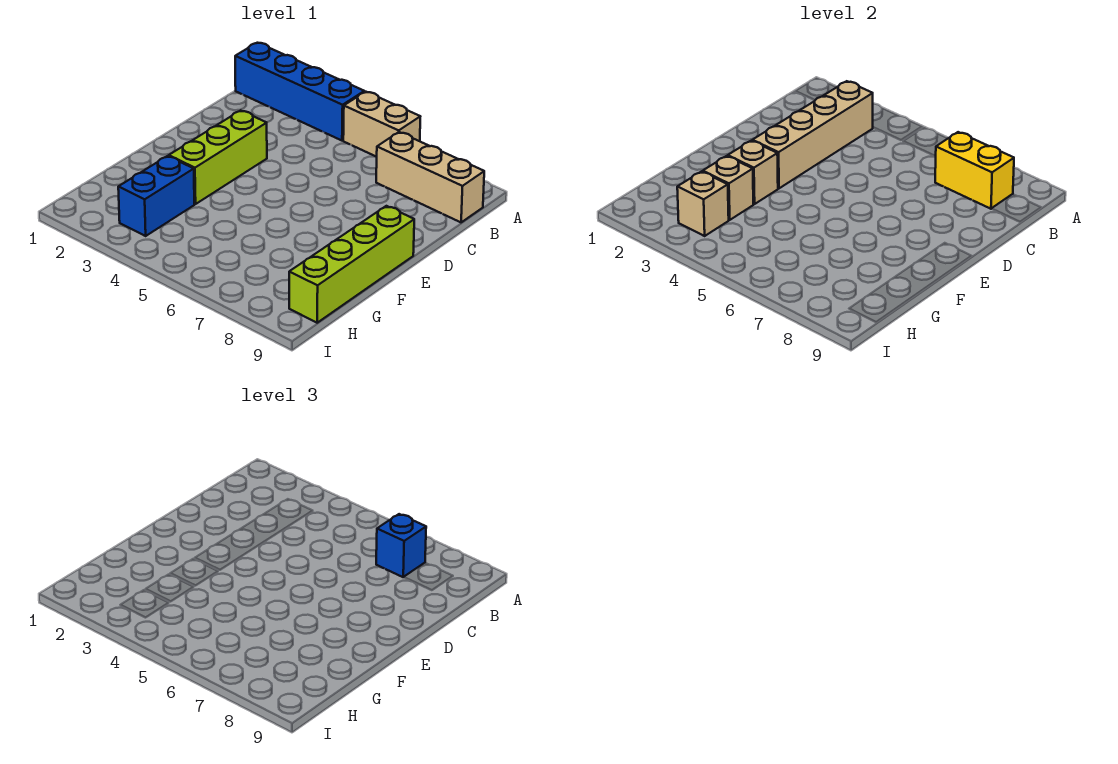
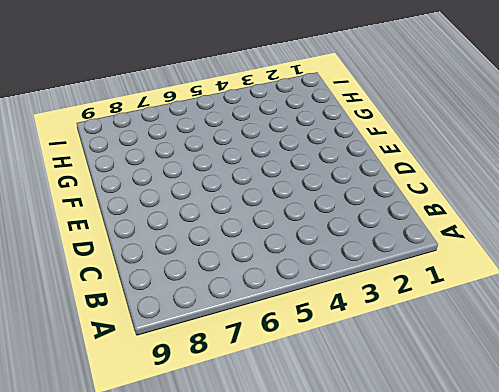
none -> blue brick A1:A4 level 1
none -> tan brick A5:A6 level 1
none -> tan brick B7:B9 level 1

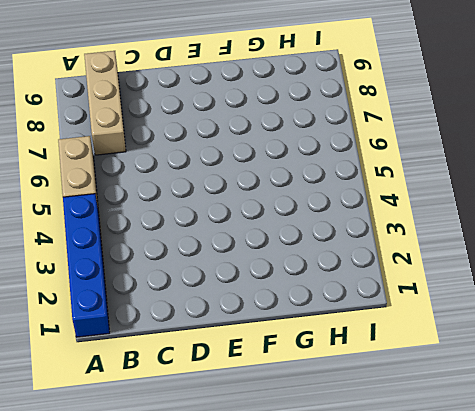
none -> lime brick D3:F3 level 1
none -> lime brick E9:H9 level 1
none -> blue brick G3:H3 level 1

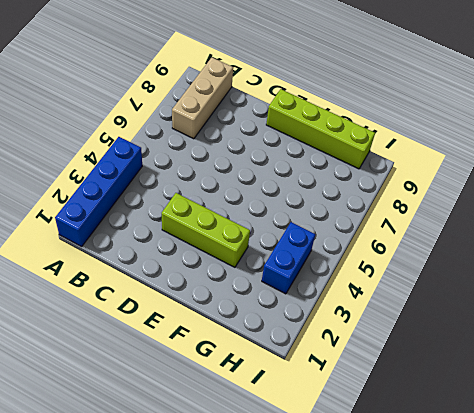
blue brick H3:H4 level 1 -> blue brick G3:H3 level 1
none -> tan brick A5:A6 level 1
none -> tan brick B3:E3 level 2
none -> yellow brick B7:B8 level 2

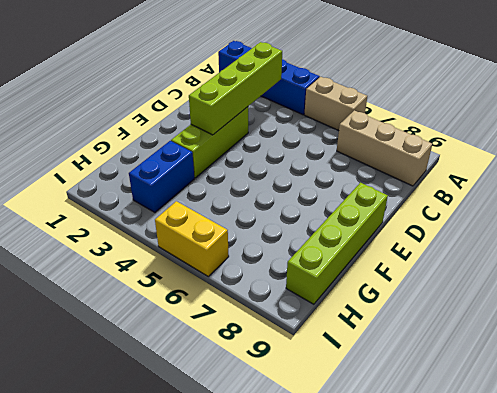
lime brick B3:E3 level 2 -> tan brick B3:E3 level 2
yellow brick I5:I6 level 1 -> yellow brick B7:B8 level 2
none -> tan brick F3 level 2
none -> tan brick G3 level 2
none -> tan brick H3 level 2

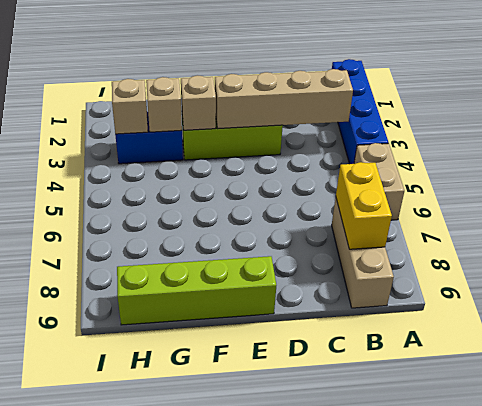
none -> blue brick B7 level 3

